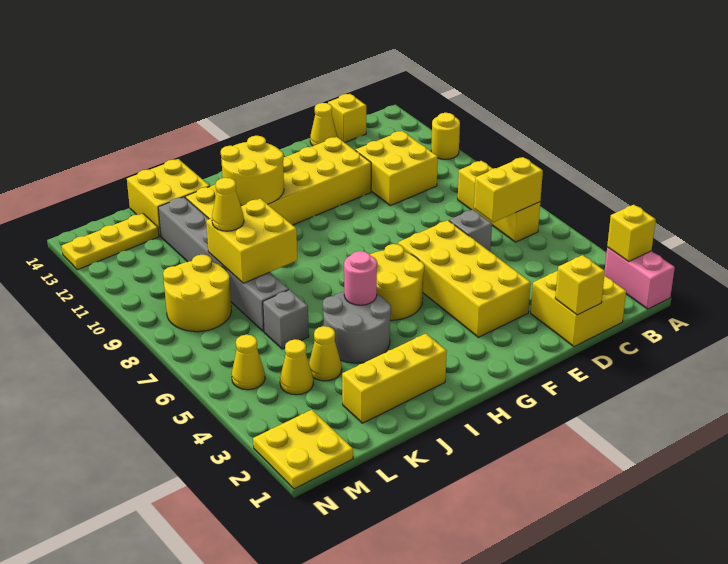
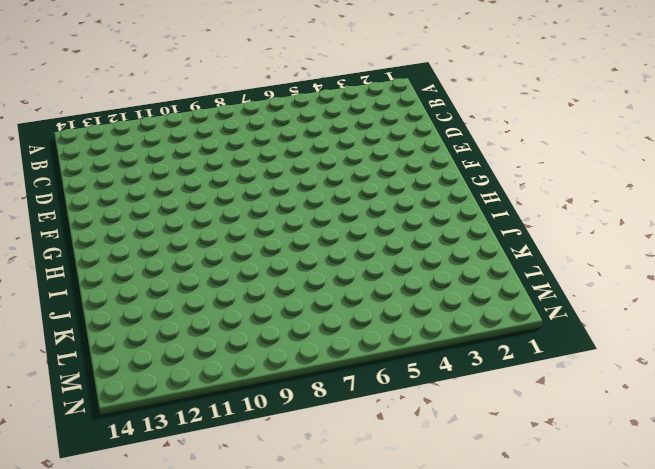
none -> pink brick A1:A2 level 1
none -> yellow round brick A11 level 1
none -> yellow brick B6:B8 level 1

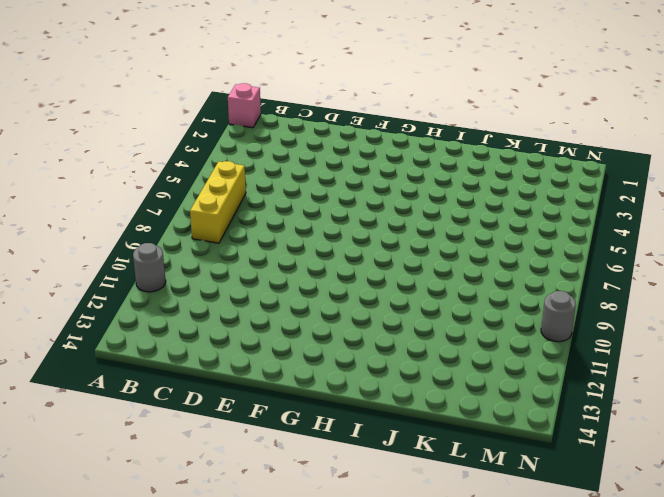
pink brick A1 level 1 -> pink brick A1:A2 level 1
grey round brick A11 level 1 -> yellow round brick A11 level 1
grey round brick N10 level 1 -> none
none -> yellow brick C1:D2 level 1
none -> yellow brick C10:D11 level 1
none -> yellow brick C14 level 1

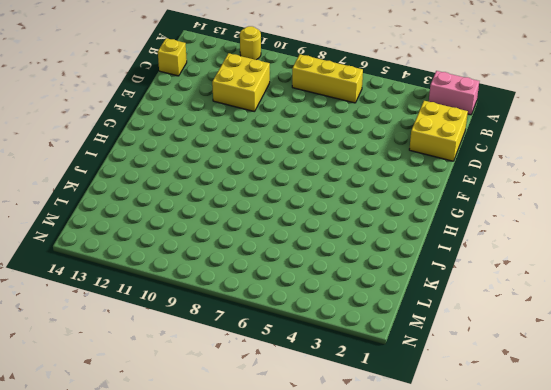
none -> grey brick D6 level 1
none -> yellow cone D14 level 1
none -> yellow brick E3:F6 level 1

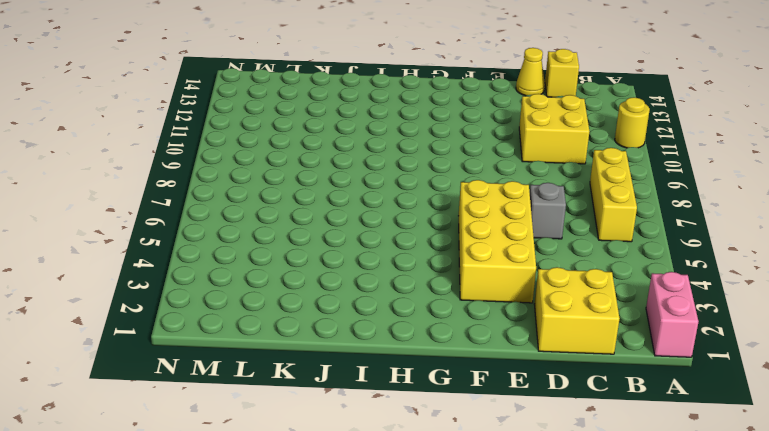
none -> yellow brick E11:J12 level 1
none -> yellow round brick G5:H6 level 1
none -> yellow brick I2:K2 level 1

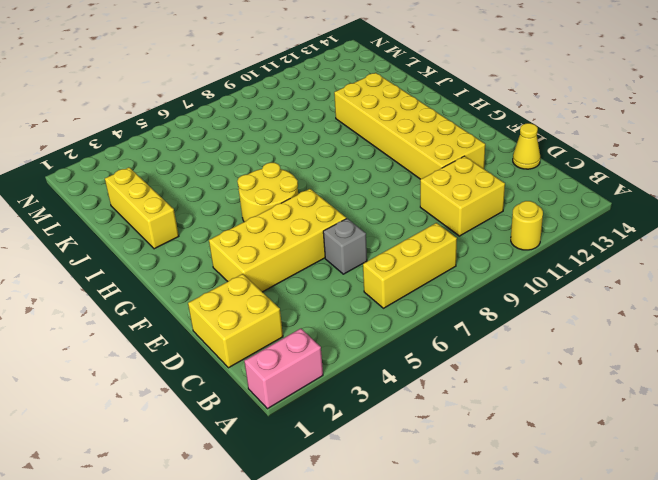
none -> yellow brick C14 level 1
none -> grey round brick I4:J5 level 1
none -> yellow brick J13:K14 level 1

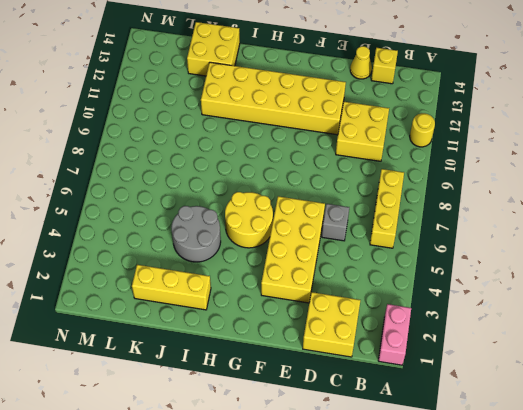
none -> yellow cone K4 level 1
none -> grey brick K6 level 1
none -> grey brick K7:K12 level 1

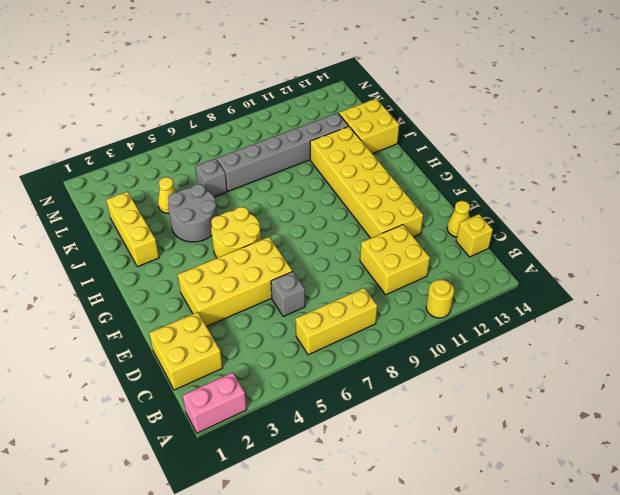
none -> yellow cone L4 level 1
none -> yellow round brick L8:M9 level 1
none -> yellow plate L13:N13 level 1

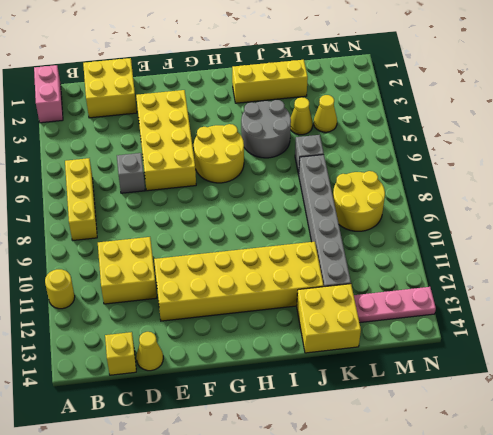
pink plate L13:N13 level 1 -> yellow plate L13:N13 level 1
none -> yellow plate M1:N2 level 1
none -> yellow cone M5 level 1
none -> yellow brick A2 level 2

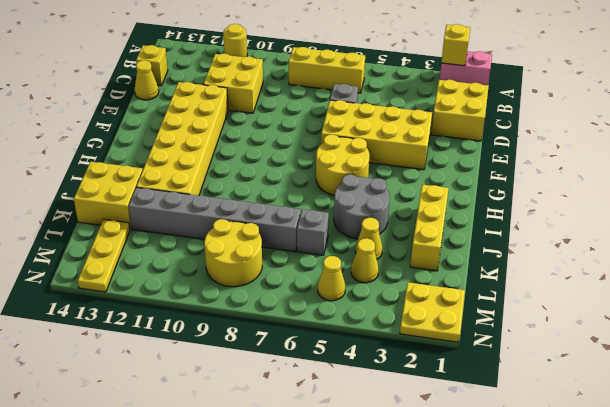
none -> yellow brick B6:C6 level 2
none -> yellow brick D1 level 2
none -> yellow round brick H11:I12 level 2

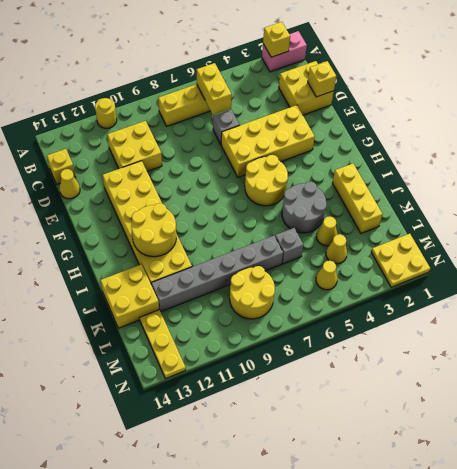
none -> pink round brick I5 level 2
none -> yellow brick J8:K9 level 2
none -> yellow cone K9 level 3

